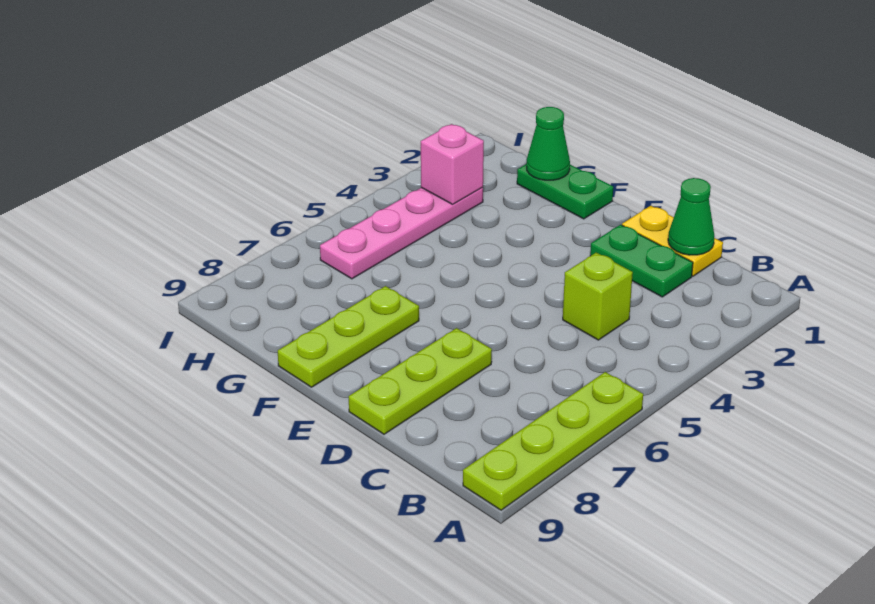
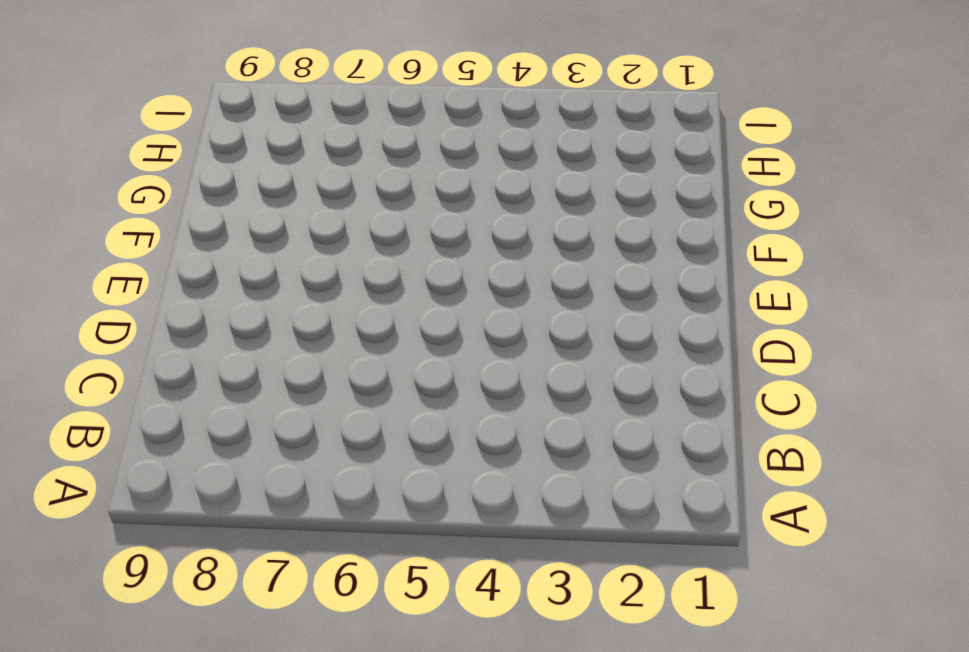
none -> lime plate A6:A9 level 1
none -> yellow plate C1:D1 level 1

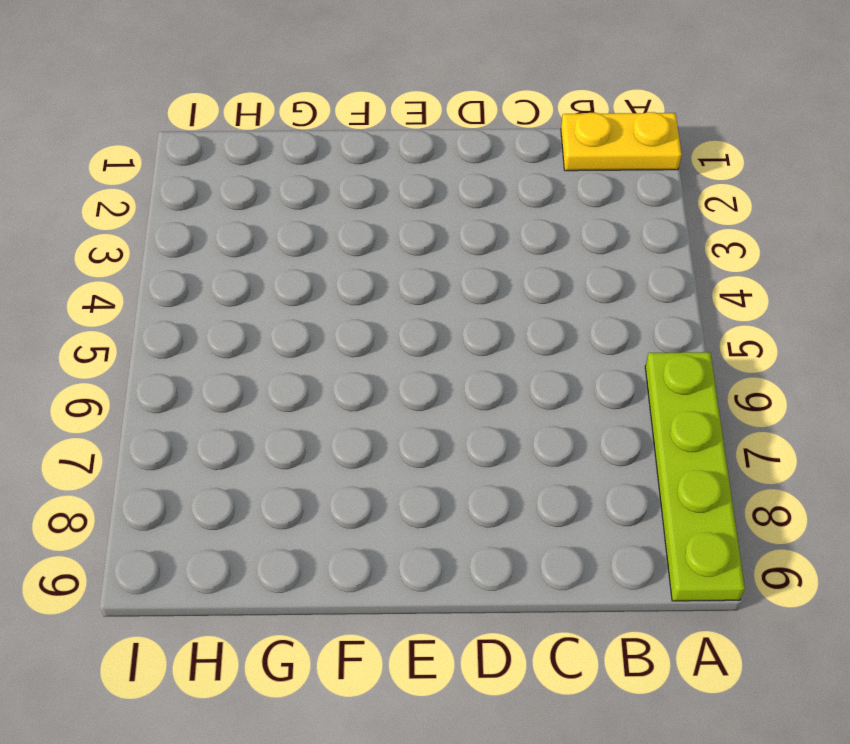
yellow plate A1:B1 level 1 -> yellow plate C1:D1 level 1
none -> green plate C2:D2 level 1
none -> lime brick C4 level 1

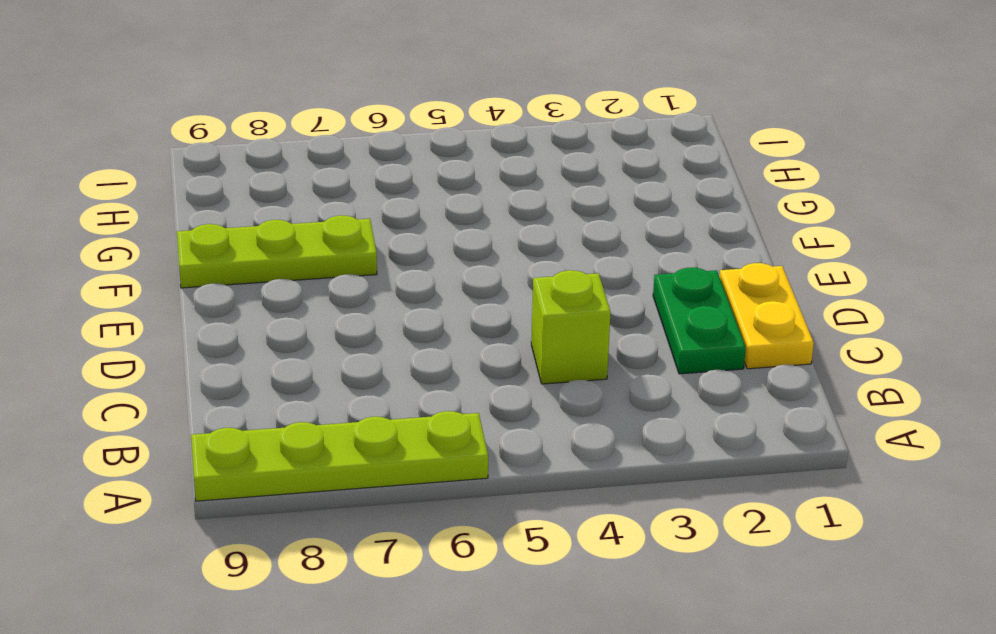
none -> lime plate D7:D9 level 1
none -> green plate F1:G1 level 1

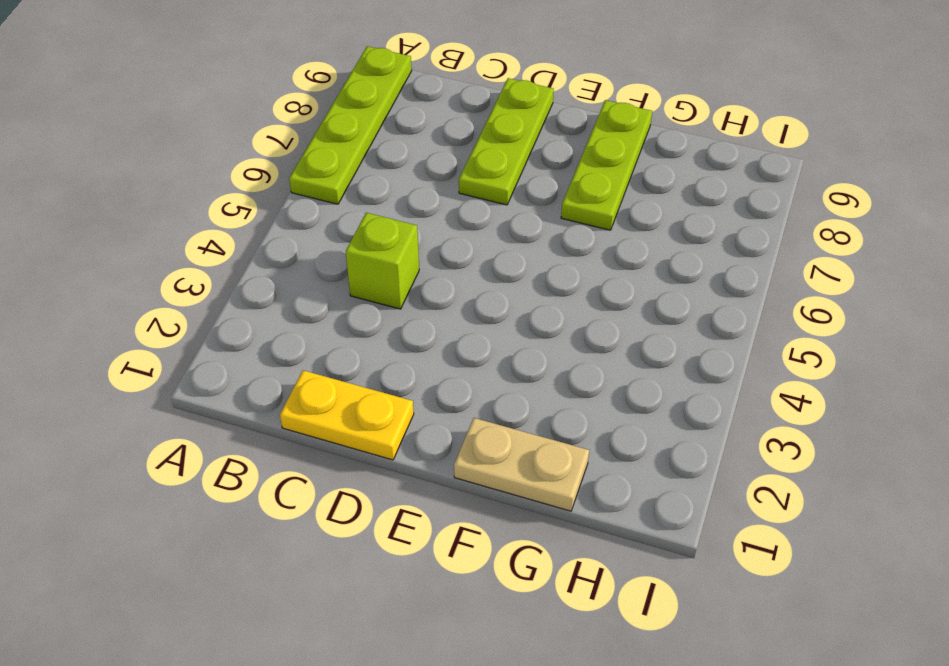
tan plate F1:G1 level 1 -> green plate F1:G1 level 1
none -> green plate C2:D2 level 1
none -> pink plate H3:H6 level 1

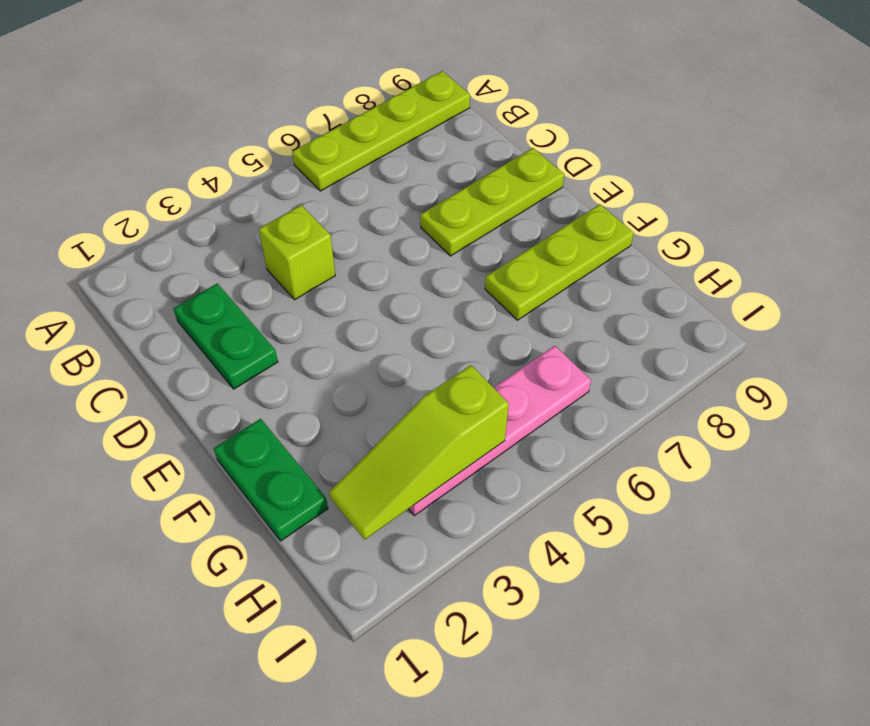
lime slope H2:H4 level 2 top 4 -> pink brick H3 level 2
none -> yellow plate C1:D1 level 1
none -> green cone C1 level 2

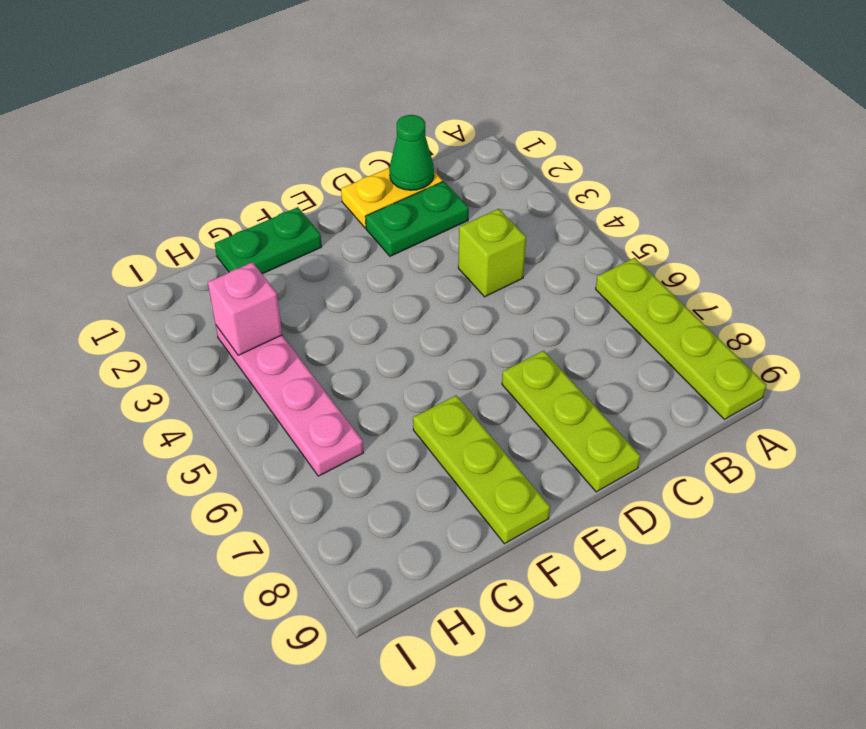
none -> green cone G1 level 2

